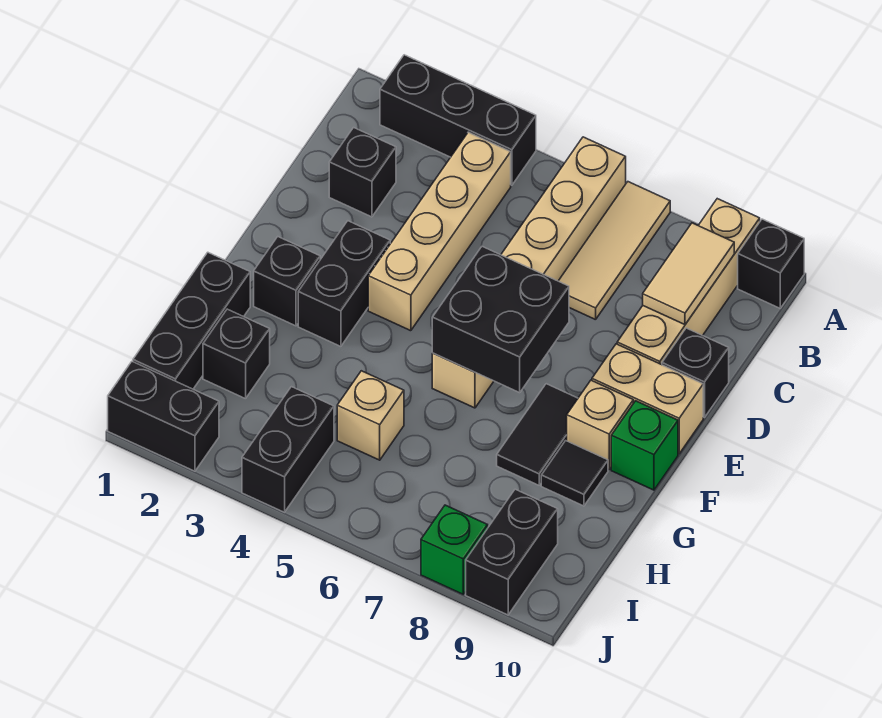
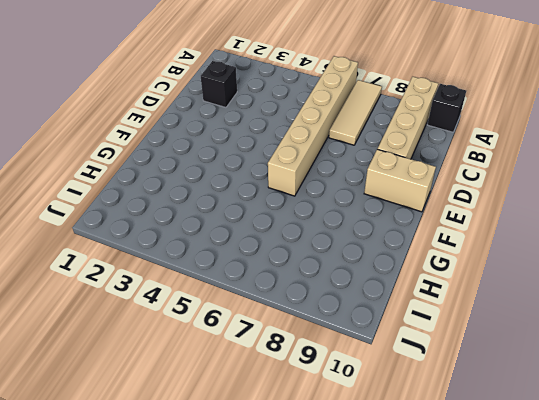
none -> black brick A2:A4 level 1
none -> tan brick B4:E4 level 1
none -> black brick D10 level 1

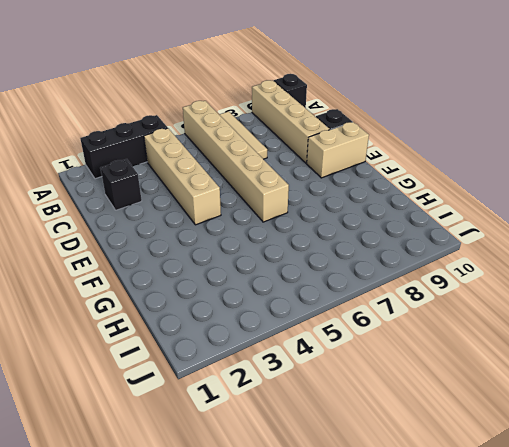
none -> black brick E3:F3 level 1
none -> black brick F2 level 1
none -> black tile F8:G8 level 1

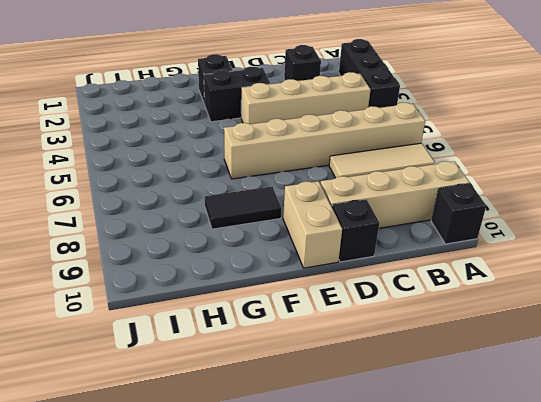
none -> tan brick F9 level 1
none -> green brick F10 level 1
none -> black brick G1:I1 level 1

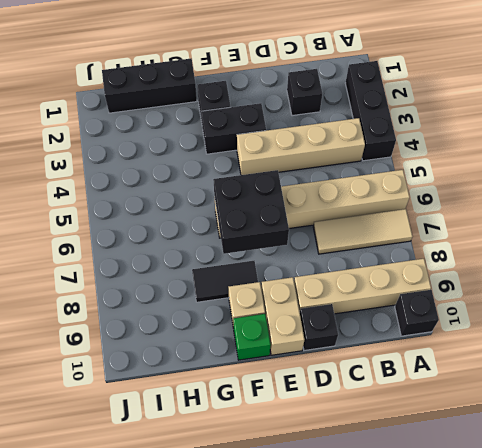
none -> black tile G9 level 1
none -> black brick H2 level 1
none -> tan brick H5 level 1

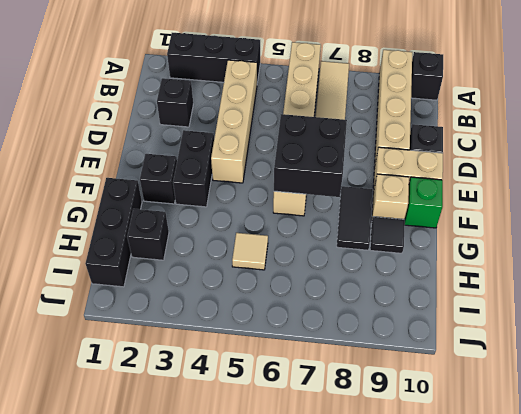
tan tile H5 level 1 -> tan brick H5 level 1
none -> black brick I4:J4 level 1
none -> black brick I9:J9 level 1
none -> black brick J1:J2 level 1

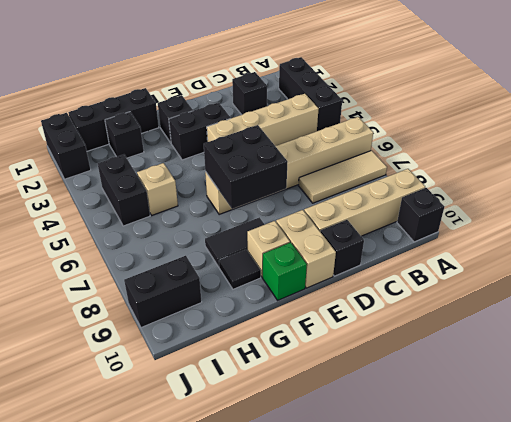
black brick I4:I5 level 1 -> black brick I4:J4 level 1
none -> green brick J8 level 1
none -> tan tile B9:C9 level 2

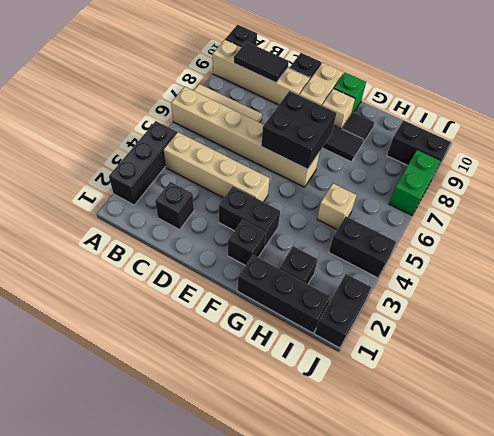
black tile B9:C9 level 2 -> tan tile B9:C9 level 2
green brick J7:J8 level 1 -> green brick J8 level 1

